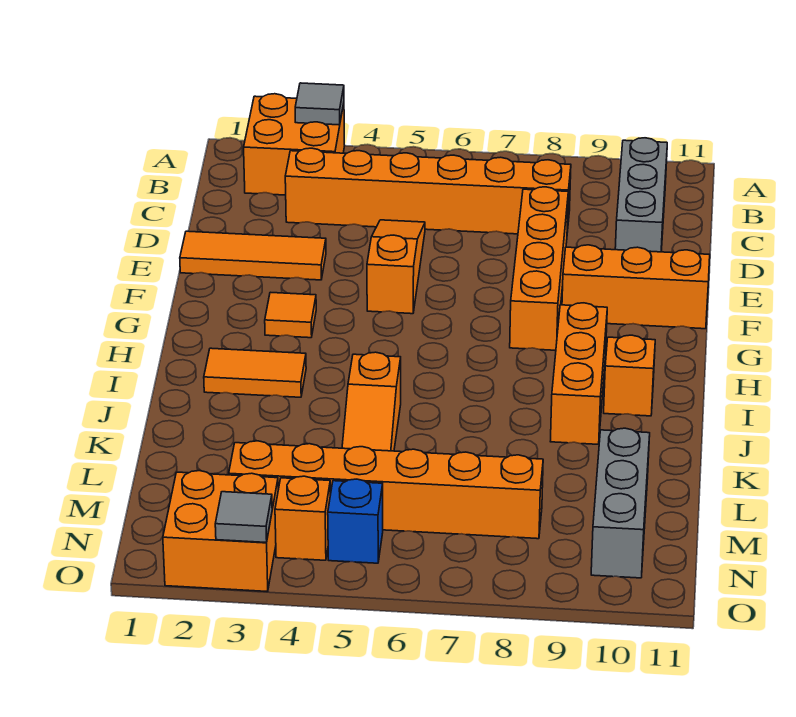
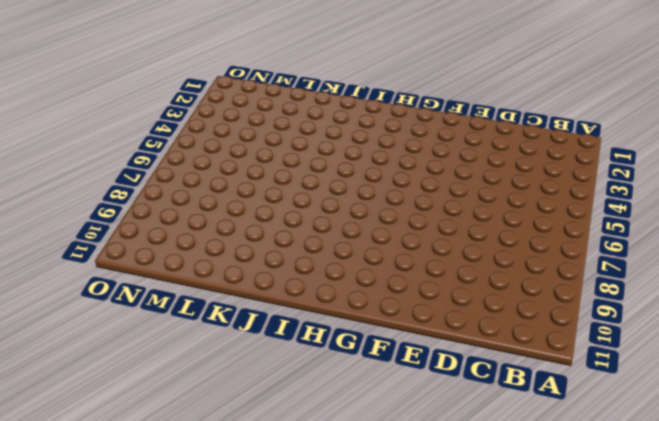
none -> orange brick A2:B3 level 1
none -> grey brick B10:D10 level 1
none -> orange brick C3:C8 level 1

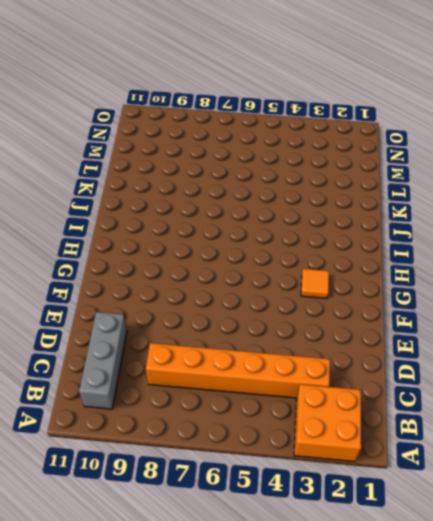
none -> orange slope D5:F5 level 1 top F
none -> orange brick D8:G8 level 1
none -> orange tile E1:E3 level 1

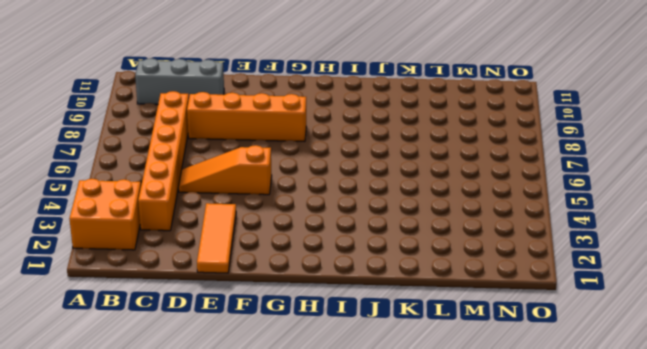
none -> orange brick F9:F11 level 1
none -> orange tile G3 level 1
none -> orange brick H9:J9 level 1

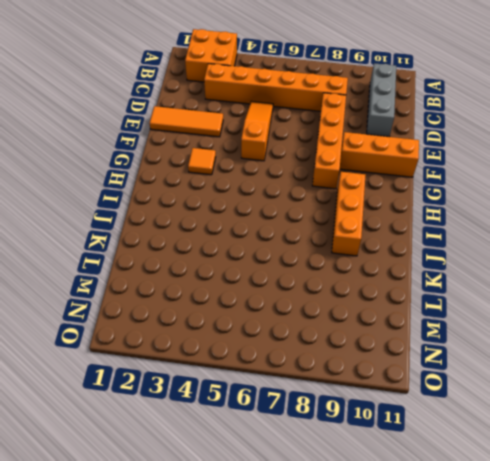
none -> orange tile I2:I3 level 1
none -> orange brick I10 level 1
none -> orange slope J5:L5 level 1 top J

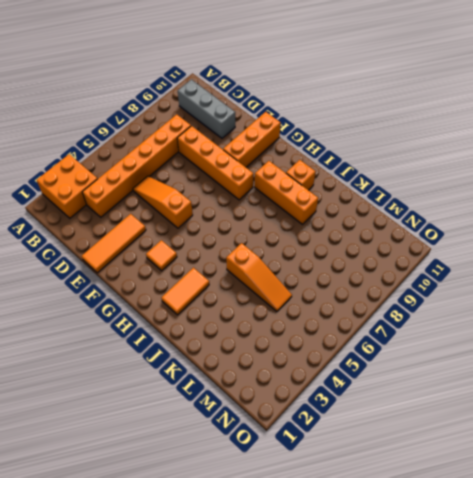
none -> grey brick L10:N10 level 1
none -> orange brick M3:M8 level 1
none -> orange brick N2:O3 level 1

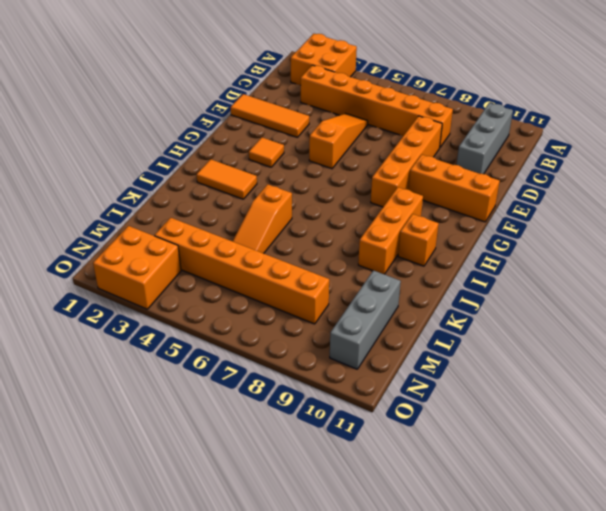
none -> orange brick N4 level 1
none -> blue brick N5 level 1
none -> grey tile A3 level 2

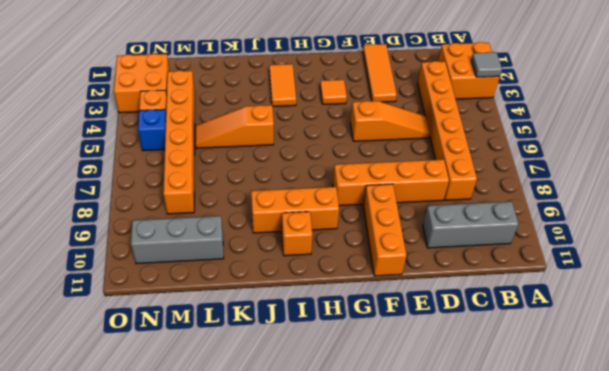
none -> grey tile O3 level 2

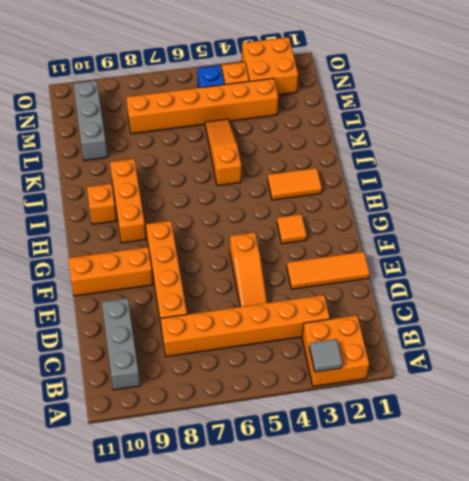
none -> grey tile O3 level 2

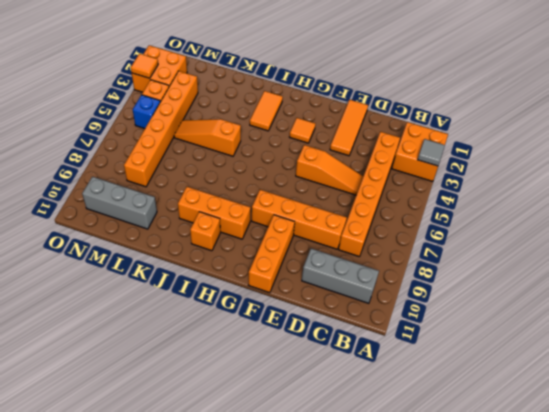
orange tile O3 level 2 -> grey tile O3 level 2

